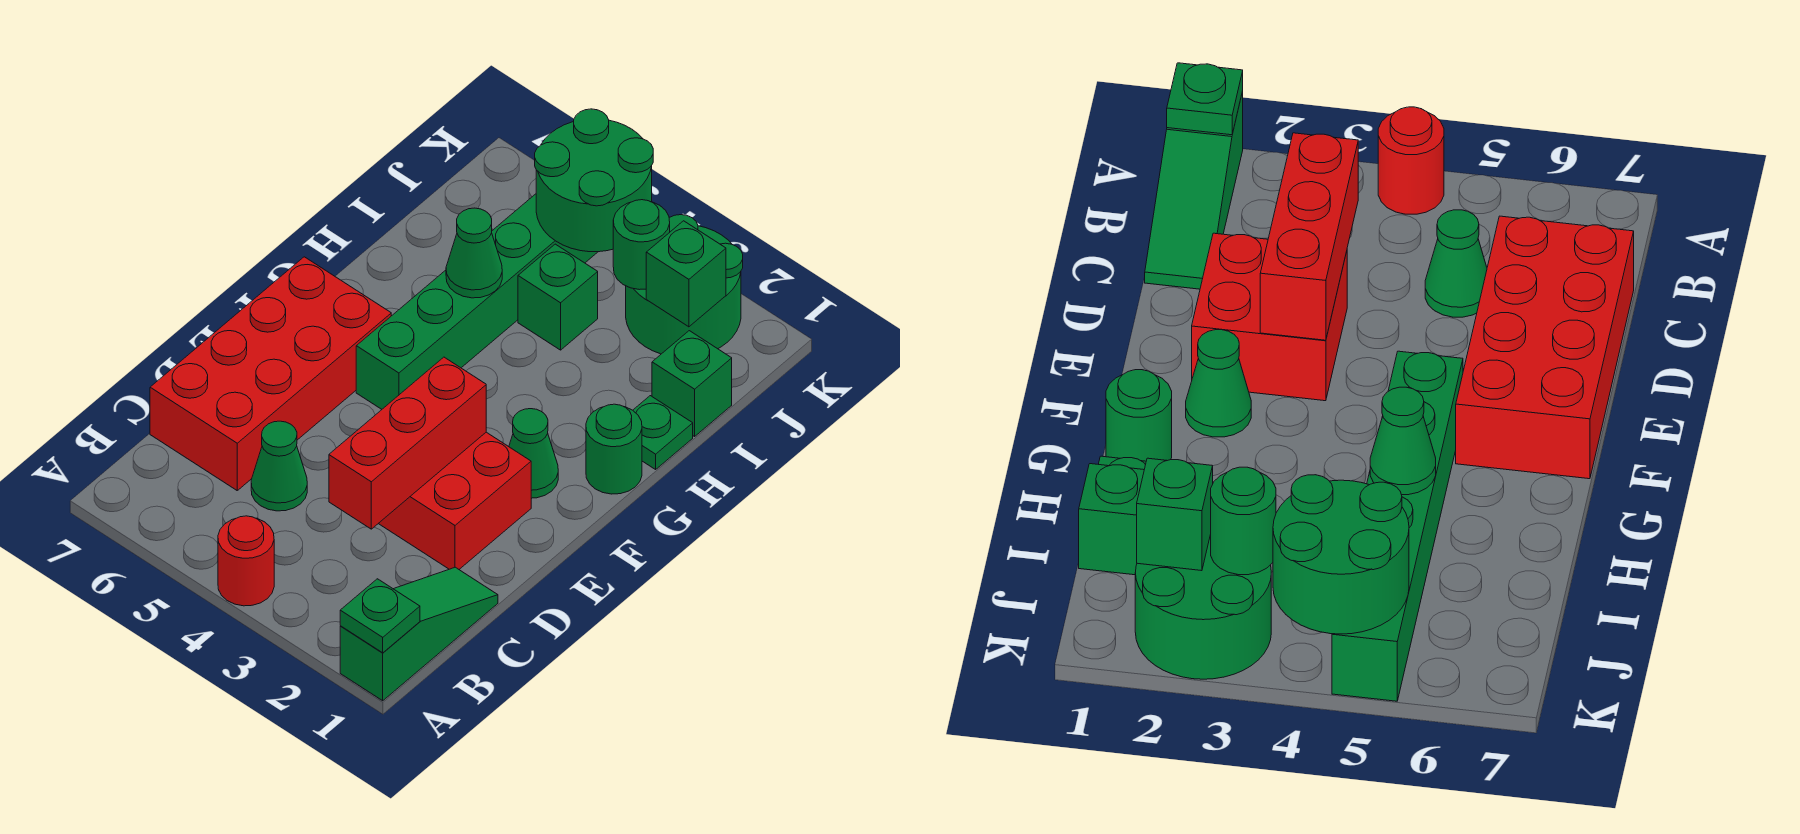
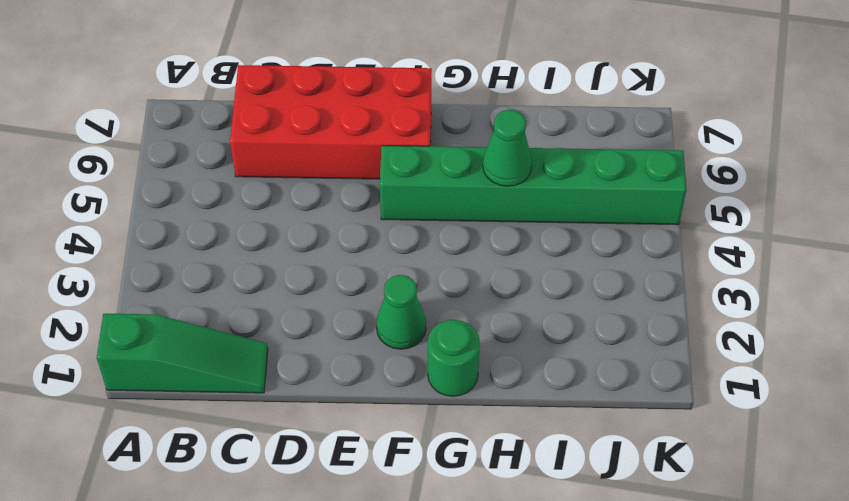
none -> red round brick A4 level 1
none -> green cone C5 level 1
none -> red brick D2:E3 level 1

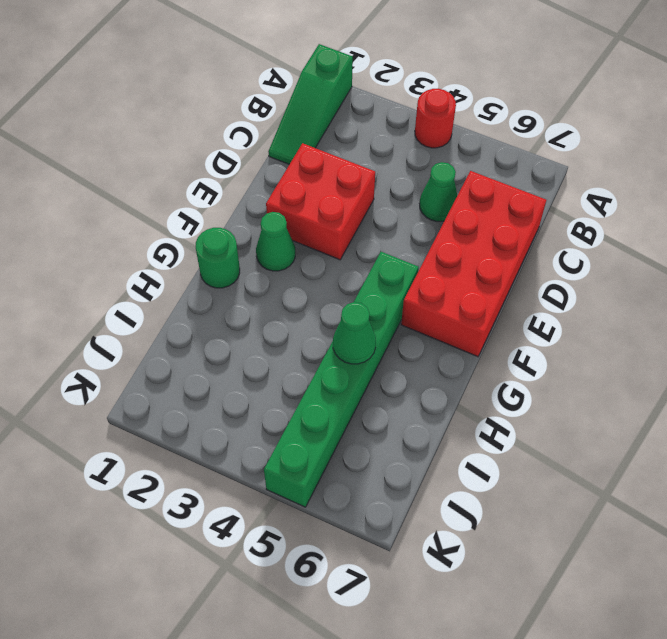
none -> green plate H1 level 1
none -> green brick I1 level 1
none -> green brick I4 level 1

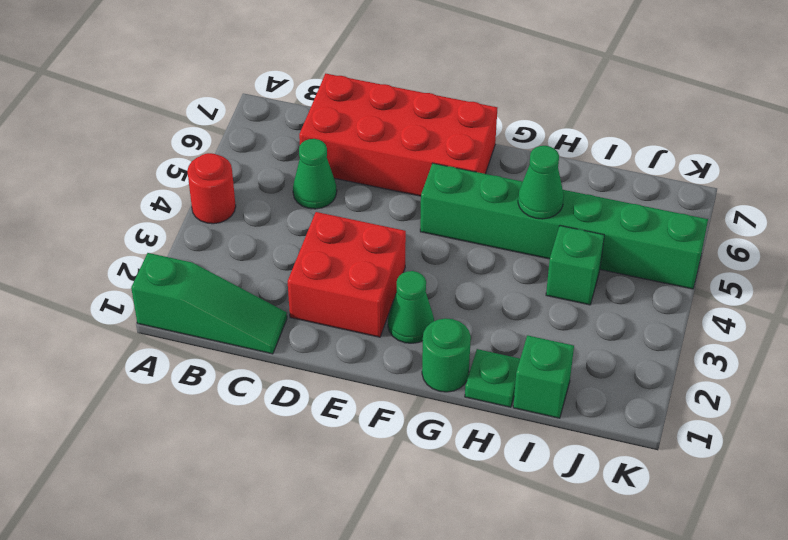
none -> green round brick J2:K3 level 1
none -> green plate A1 level 2
none -> red brick C3:E3 level 2

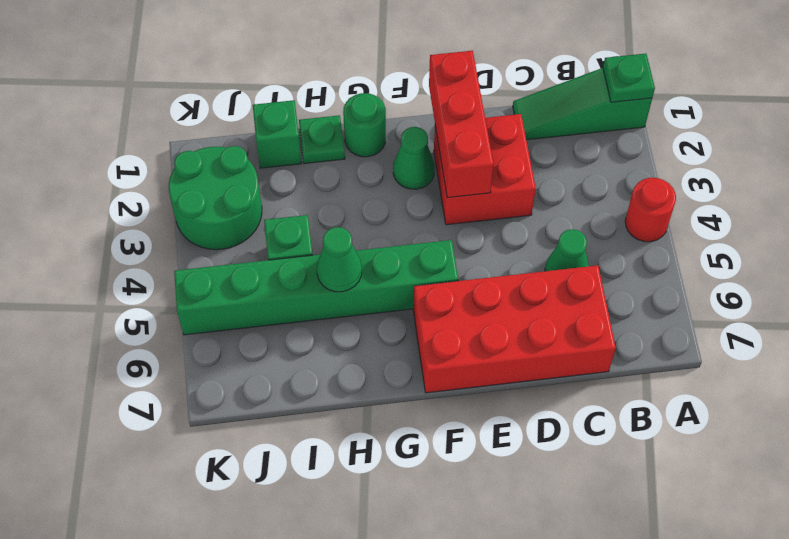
red brick E1:E3 level 2 -> red brick C3:E3 level 2
none -> green brick J2 level 2
none -> green round brick J3 level 2
none -> green round brick J4:K5 level 2

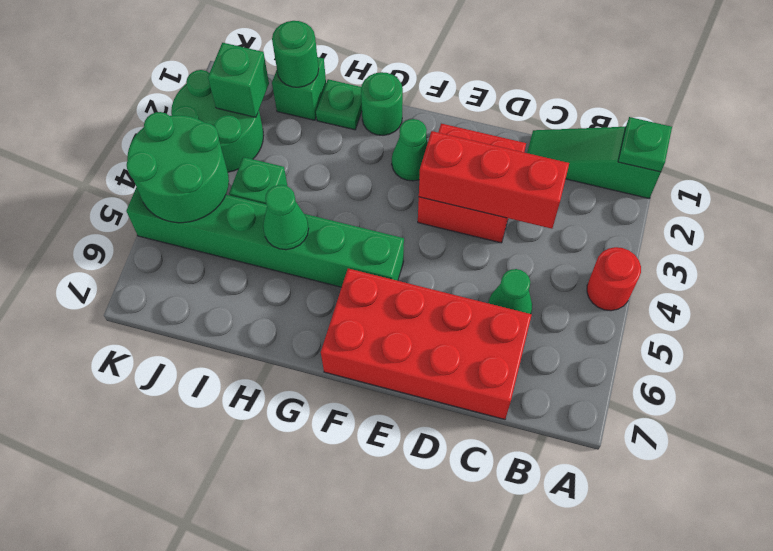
green round brick I1 level 2 -> green round brick J3 level 2

